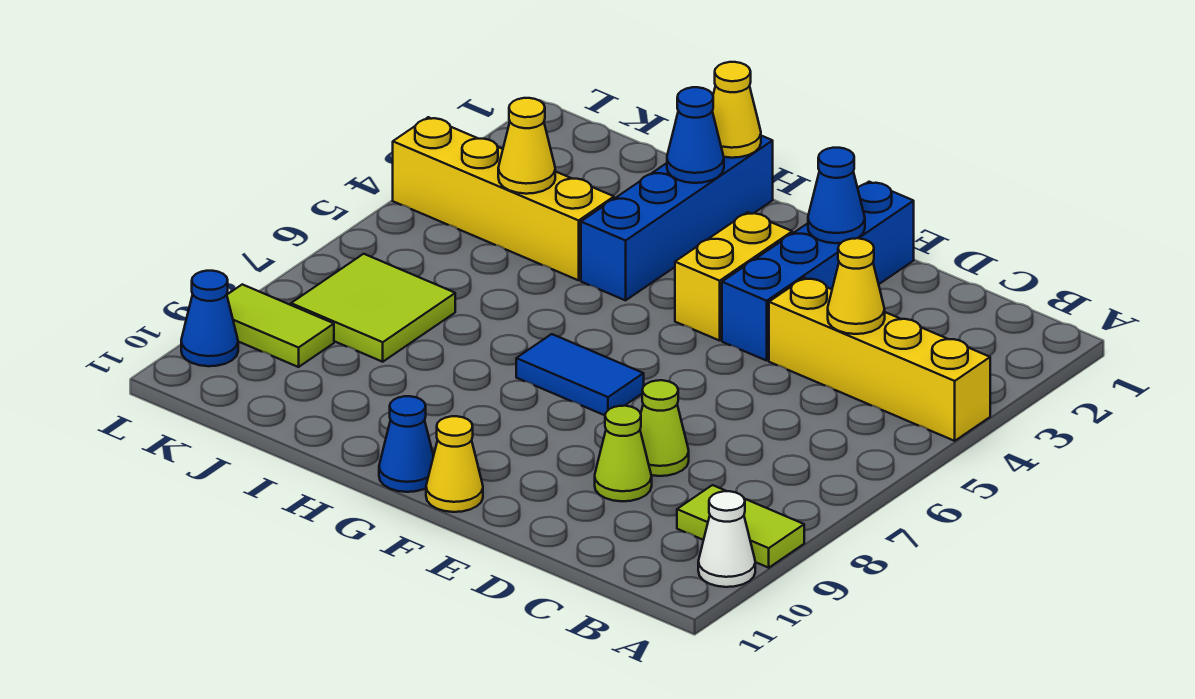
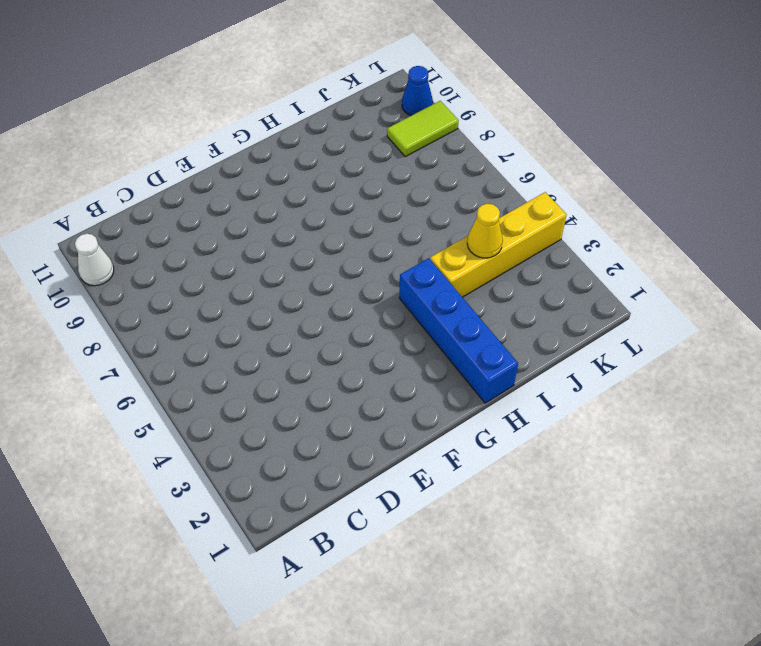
none -> yellow brick A4:D4 level 1
none -> lime tile A9:B9 level 1
none -> lime cone D8 level 1

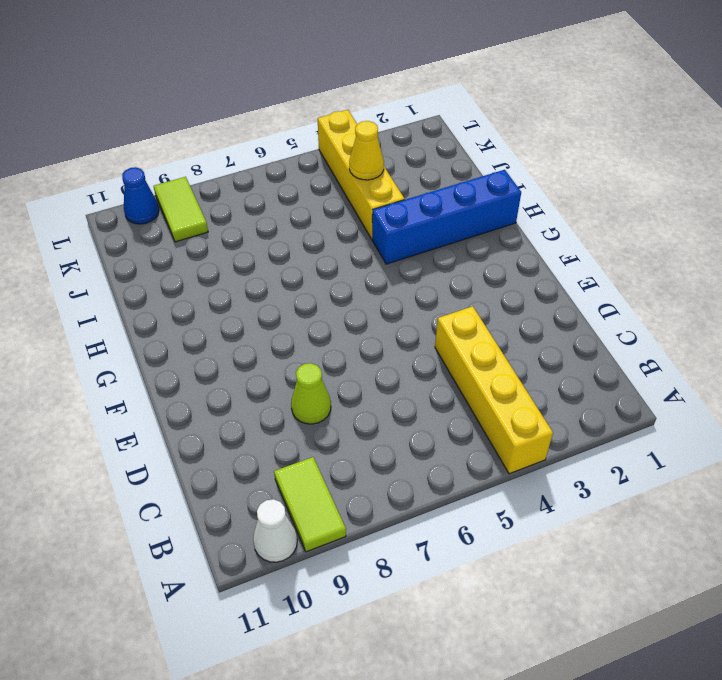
none -> lime cone D9 level 1
none -> blue brick E1:E4 level 1
none -> yellow brick F3:F4 level 1

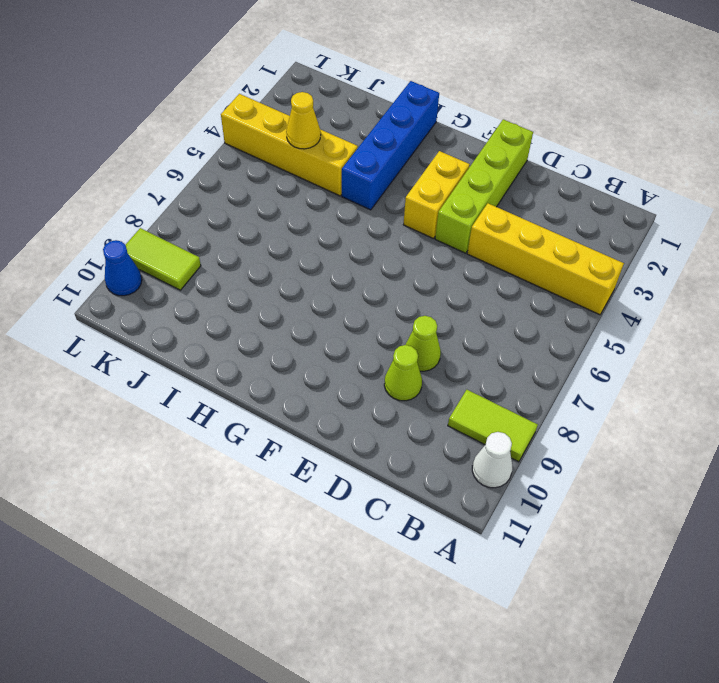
lime brick E1:E4 level 1 -> blue brick E1:E4 level 1
none -> blue tile F7:G7 level 1
none -> yellow cone F11 level 1
none -> blue cone G11 level 1

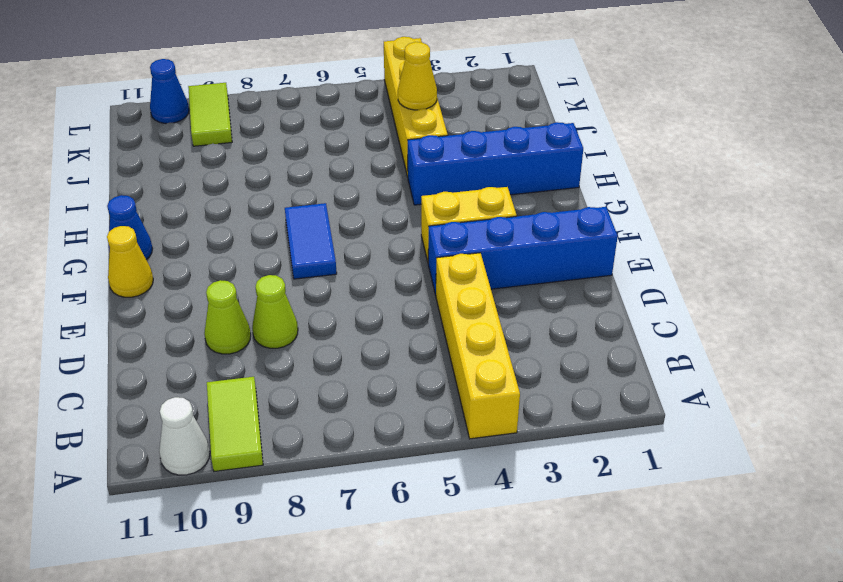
none -> lime tile J7:K8 level 1
none -> yellow cone C4 level 2
none -> blue cone E2 level 2

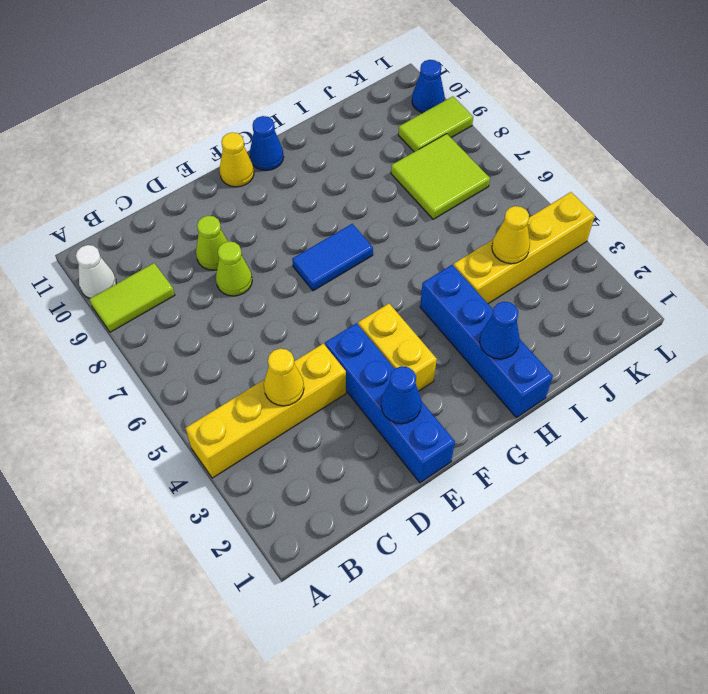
none -> yellow cone H1 level 2

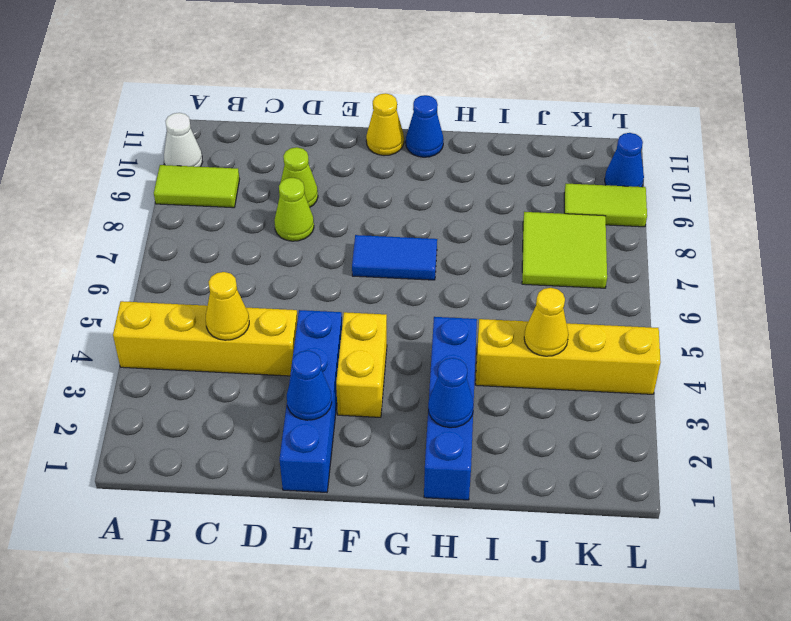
none -> yellow cone H1 level 2

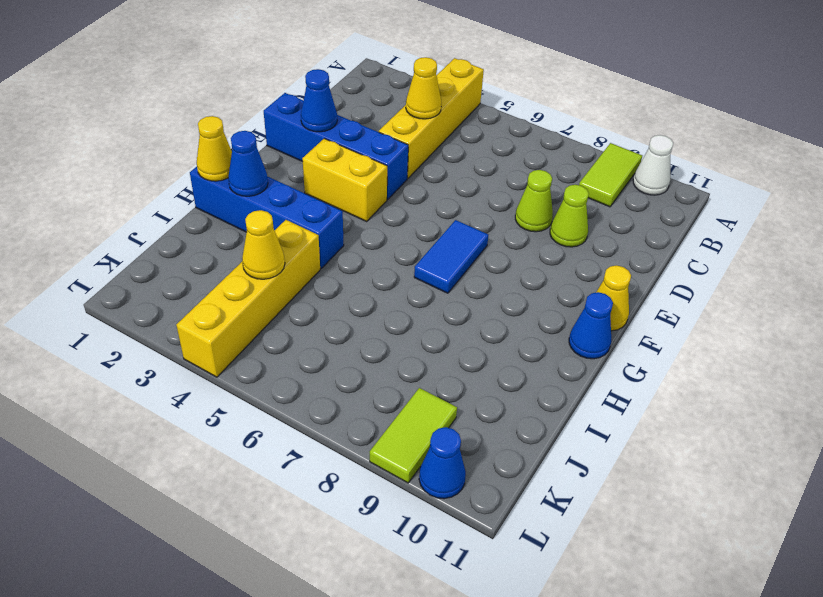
none -> lime tile J7:K8 level 1

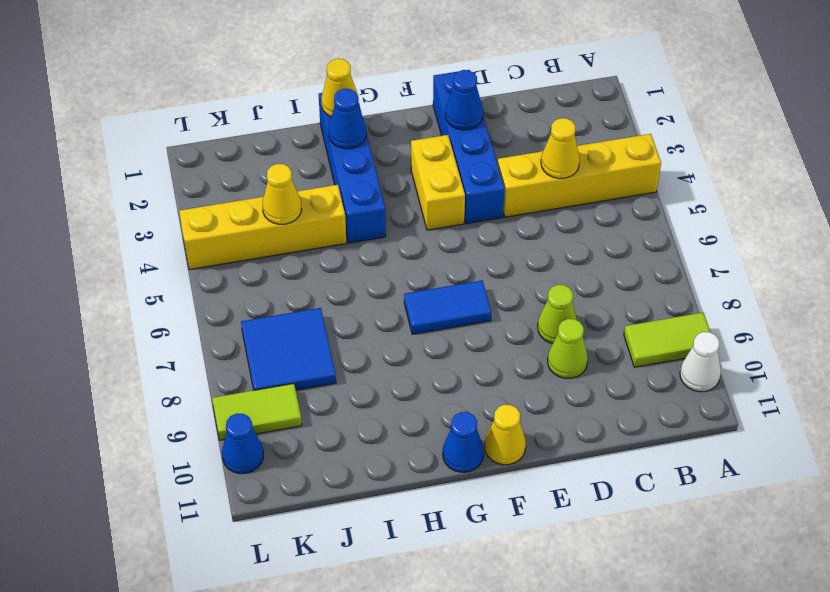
blue tile J7:K8 level 1 -> lime tile J7:K8 level 1

